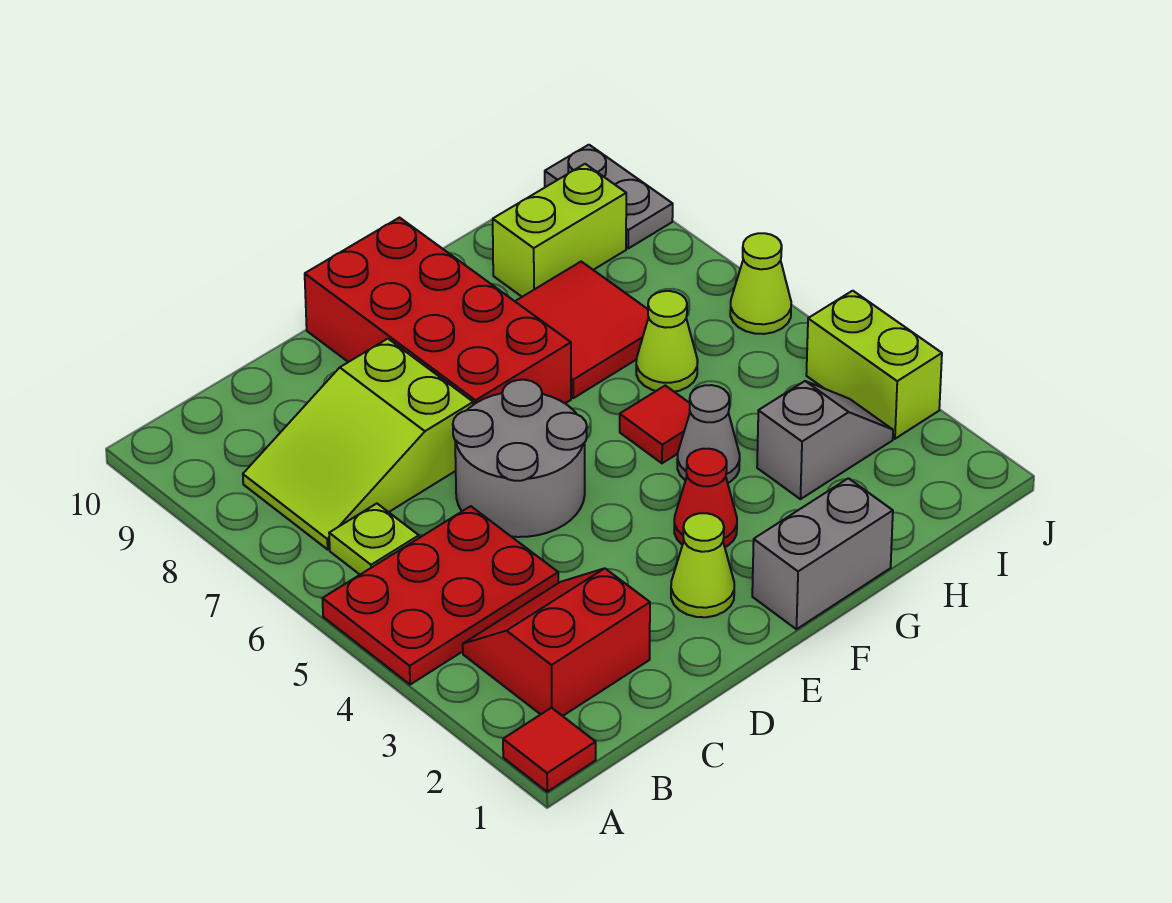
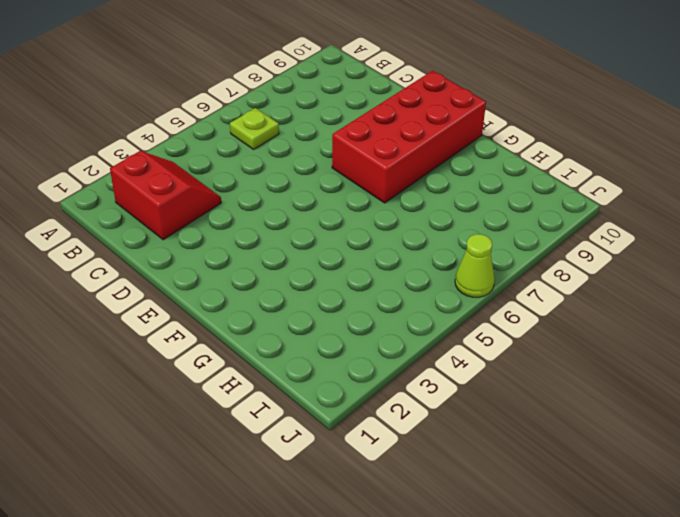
none -> red tile A1 level 1
none -> red plate A4:C5 level 1
none -> lime slope B7:D8 level 1 top D

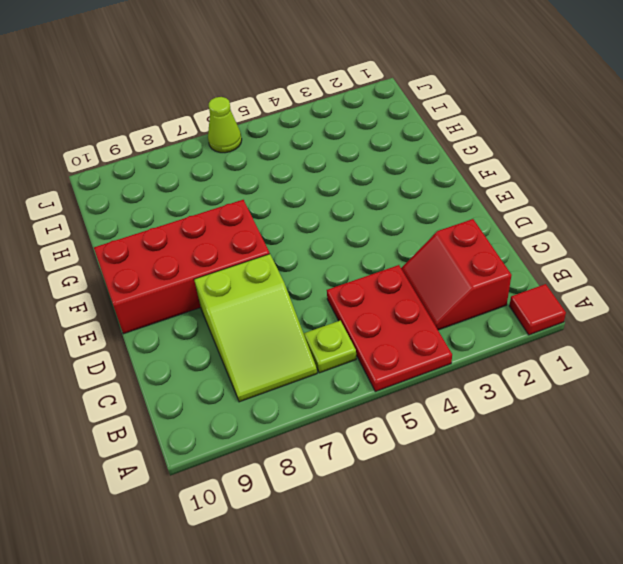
none -> grey round brick D5:E6 level 1
none -> lime cone E2 level 1
none -> grey brick F1:G1 level 1

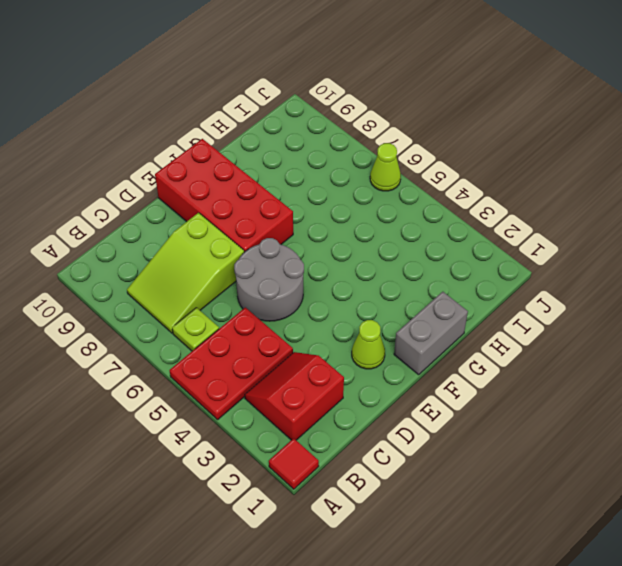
none -> red cone F3 level 1
none -> grey cone G4 level 1
none -> red tile G5 level 1

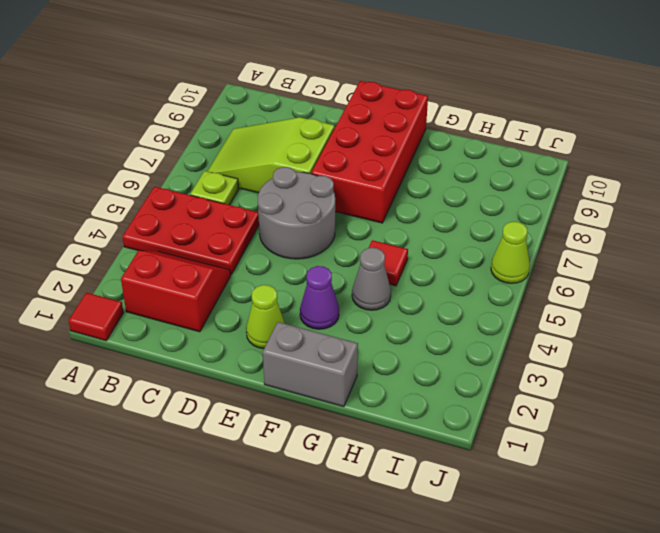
purple cone F3 level 1 -> red cone F3 level 1
none -> red tile G7:H8 level 1
none -> grey slope H3:I3 level 1 top H
none -> lime cone H6 level 1

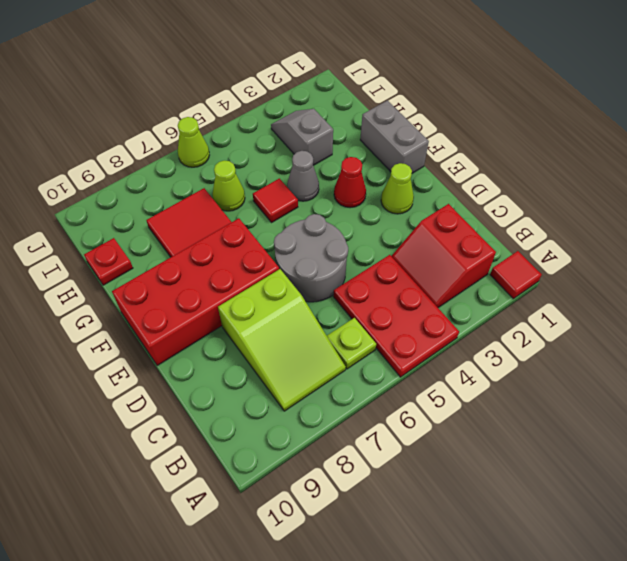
red plate H10 level 1 -> none
none -> lime brick H9:I9 level 1
none -> lime brick J3:J4 level 1
none -> grey plate J9:J10 level 1

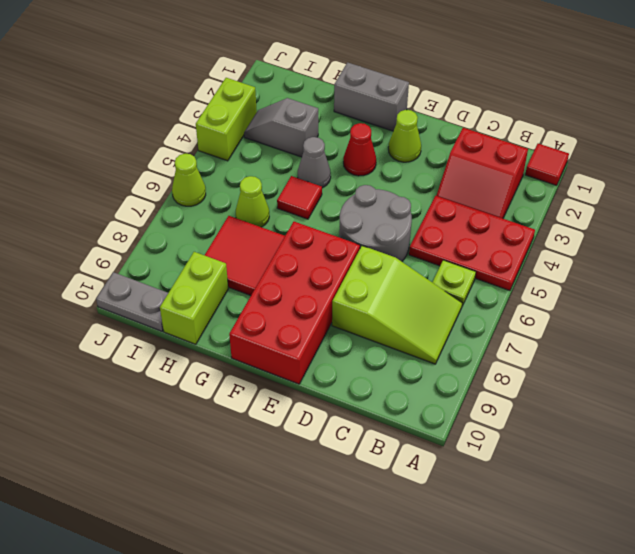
lime brick H9:H10 level 1 -> lime brick H9:I9 level 1
grey plate I10:J10 level 1 -> grey plate J9:J10 level 1

